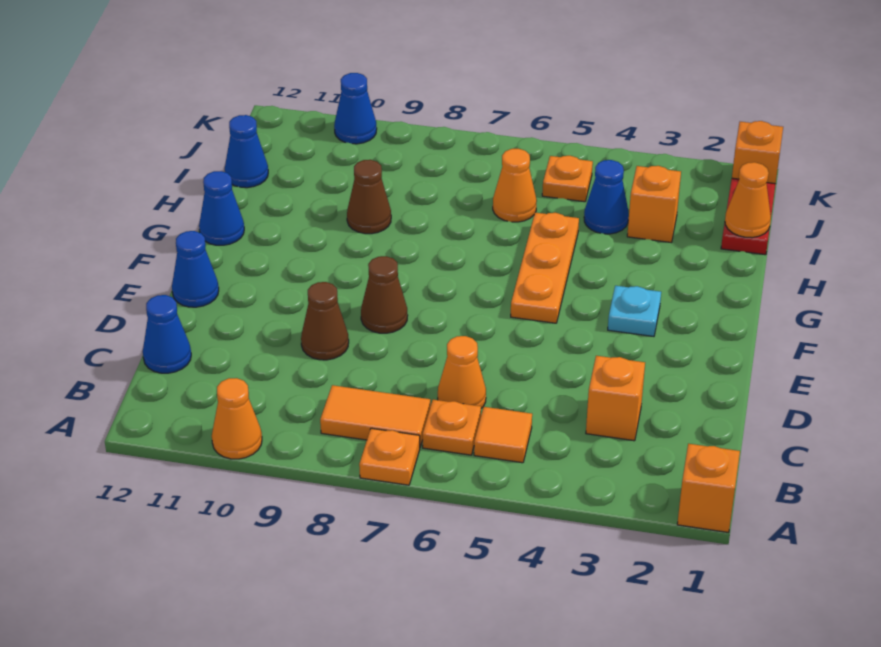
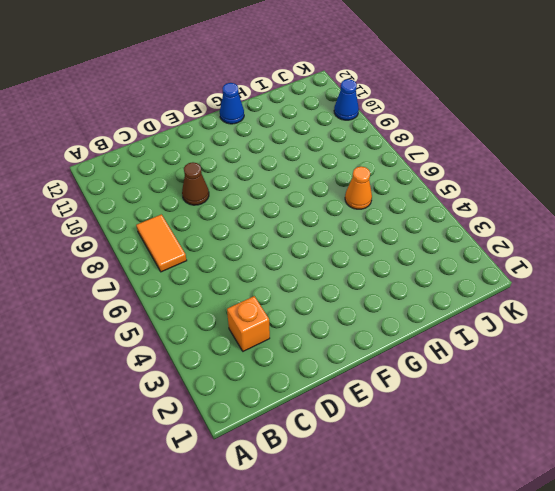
none -> orange brick A1 level 1
none -> orange plate A7 level 1
none -> orange cone A10 level 1

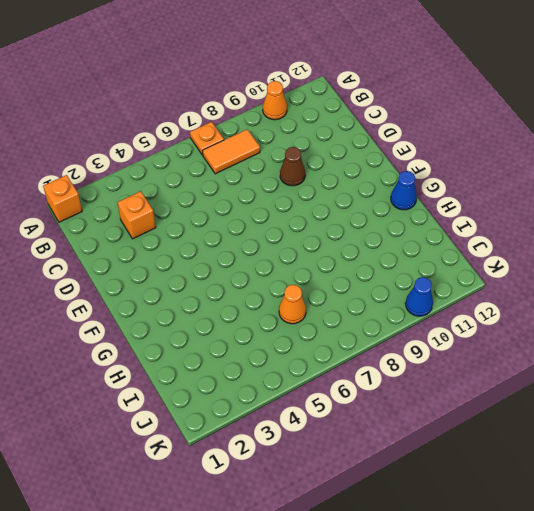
none -> orange tile B5 level 1
none -> orange plate B6 level 1
none -> orange cone C6 level 1

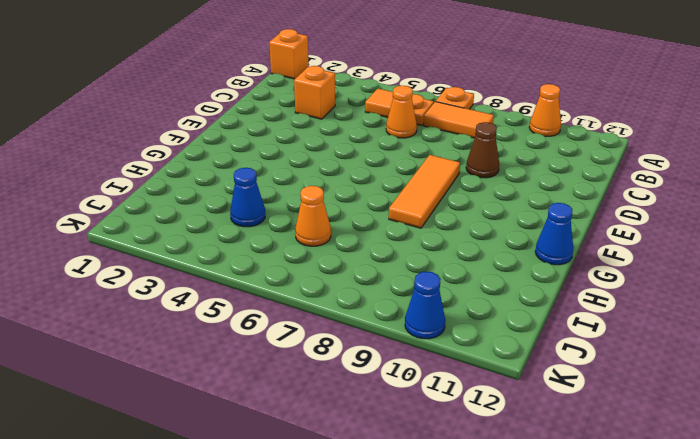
orange tile E8:G8 level 1 -> brown cone E8 level 1
none -> blue cone C12 level 1
none -> blue cone E12 level 1
none -> cyan plate F3 level 1

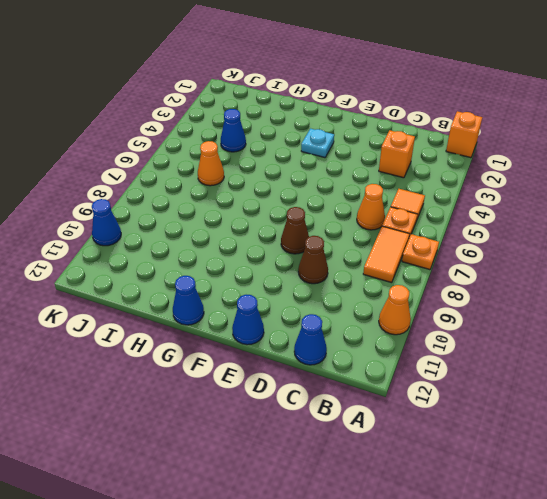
none -> orange plate F5:H5 level 1
none -> brown cone H9 level 1
none -> red plate I1:J1 level 1

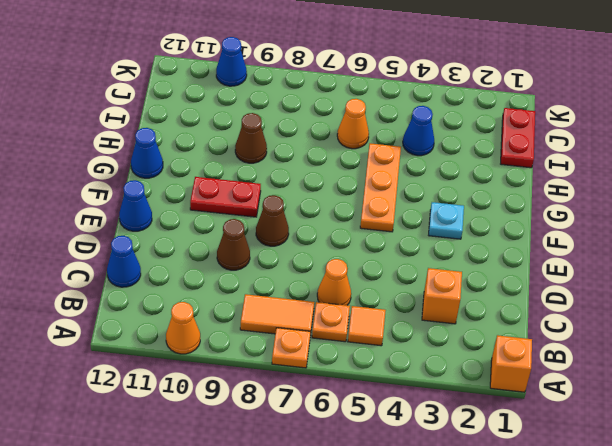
red plate F9:F10 level 1 -> none
none -> orange brick I3 level 1
none -> blue cone I12 level 1
none -> orange plate J5 level 1

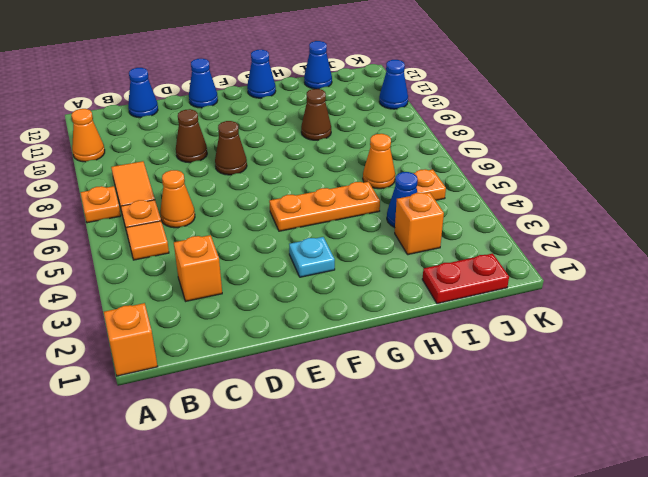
none -> orange brick K1 level 1
none -> orange cone I1 level 2

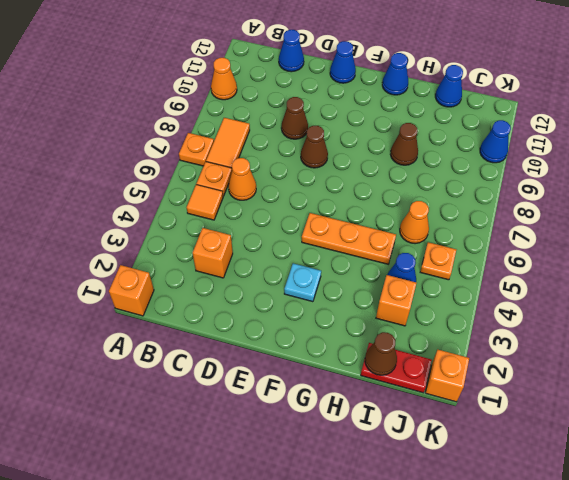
brown cone I1 level 2 -> orange cone I1 level 2

